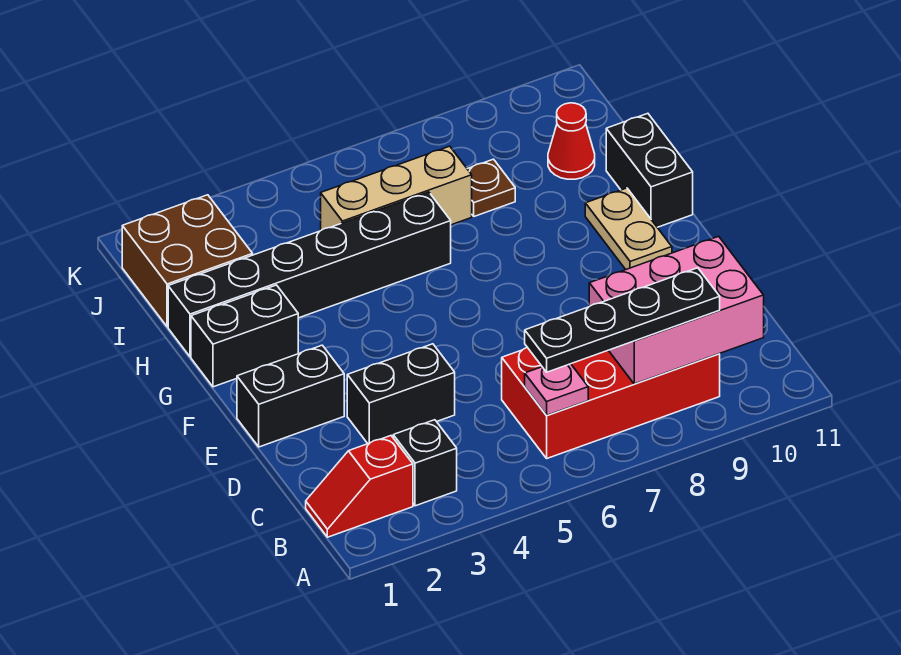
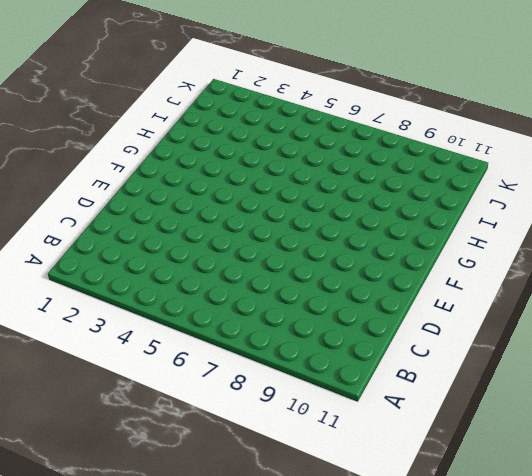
none -> red slope B1:B2 level 1 top 2
none -> black brick B3 level 1
none -> red brick B6:C9 level 1

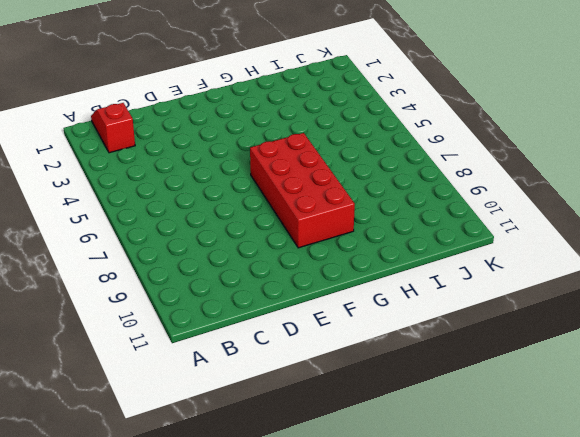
red brick F6:G9 level 1 -> red brick B6:C9 level 1
none -> black brick B3 level 1
none -> black brick D3:D4 level 1
none -> black brick E1:E2 level 1

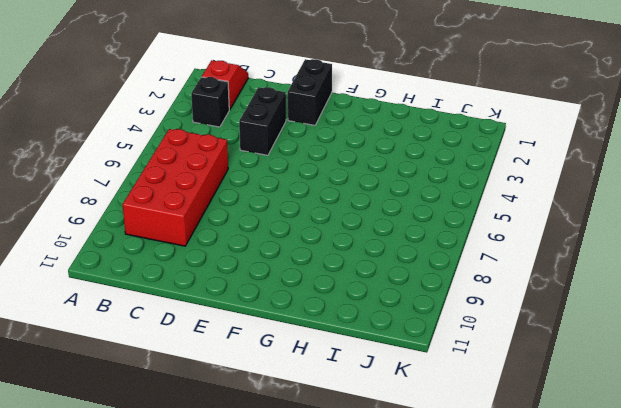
none -> tan plate F10:G10 level 1
none -> black brick G1:G2 level 1
none -> black brick G11:H11 level 1

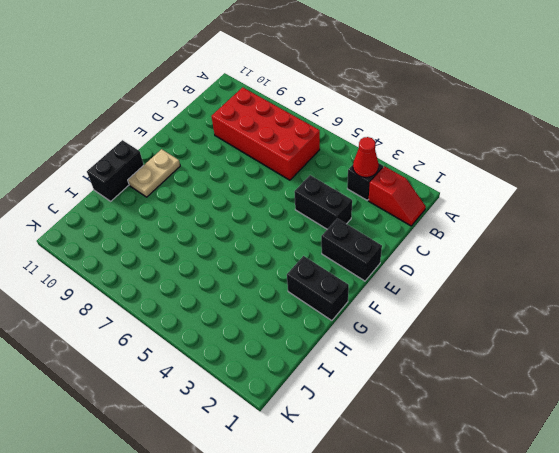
red cone B3 level 2 -> red cone I10 level 1
none -> black brick H1:H6 level 1
none -> brown brick I1:J2 level 1
none -> tan brick I5:I7 level 1

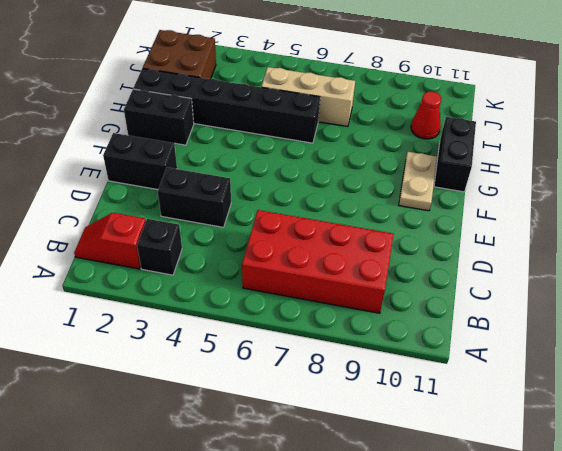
none -> brown plate I8 level 1
none -> pink plate B6 level 2
none -> pink brick B8:C10 level 2

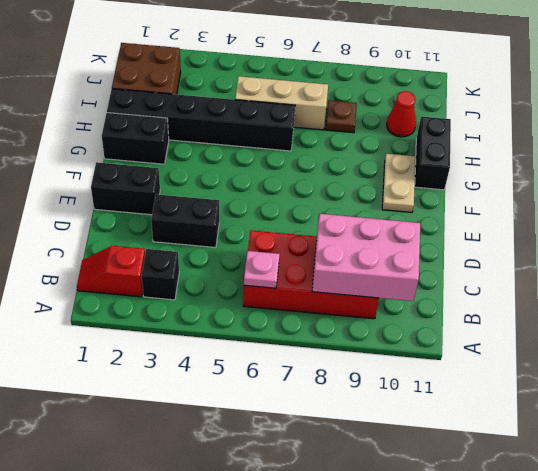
none -> black plate B6:B9 level 3

